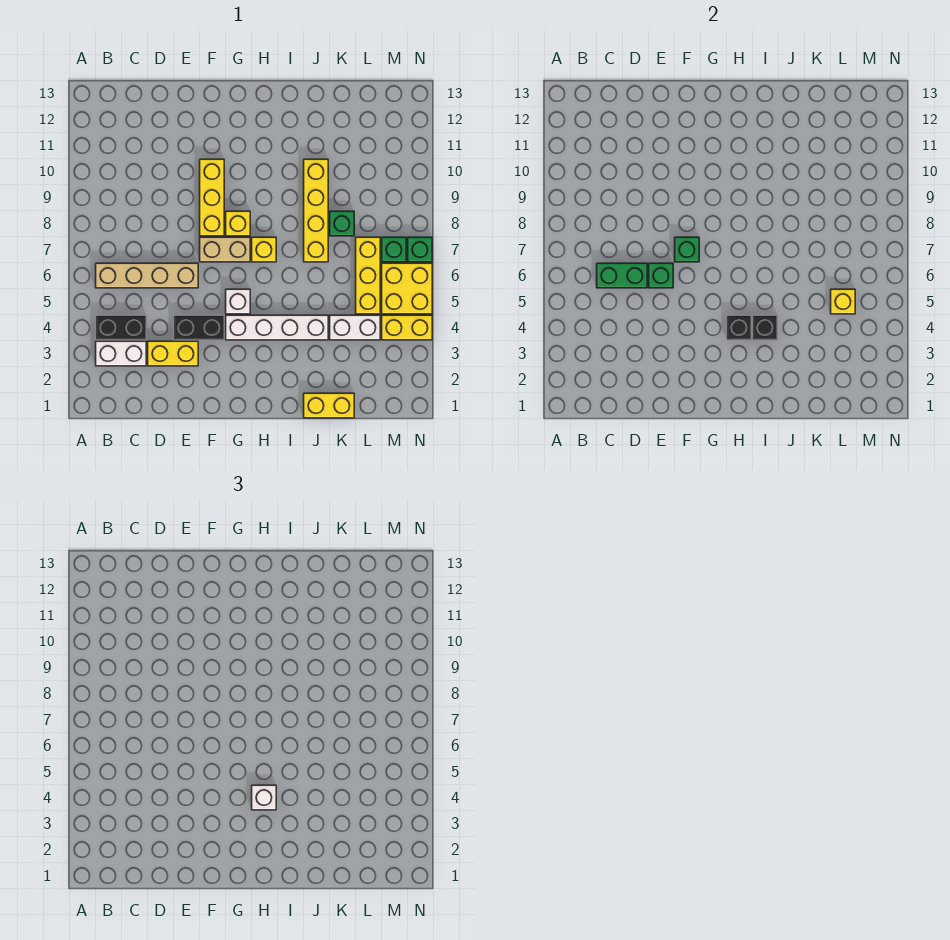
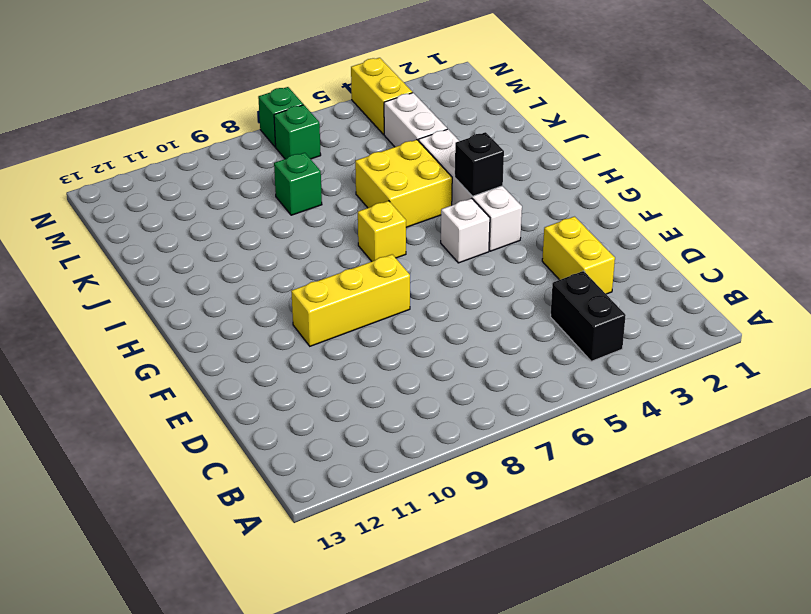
yellow brick I5:J6 level 1 -> yellow brick M5:N6 level 1
none -> white brick B3:C3 level 1
none -> tan brick B6:E6 level 1
none -> black brick E4:F4 level 1

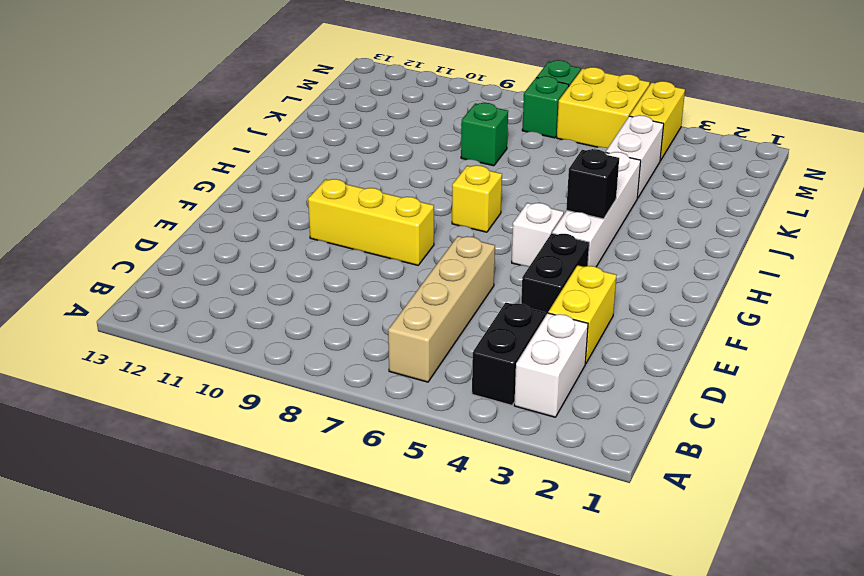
none -> tan brick F7:G7 level 1
none -> yellow brick G8 level 1
none -> yellow brick J1:K1 level 1

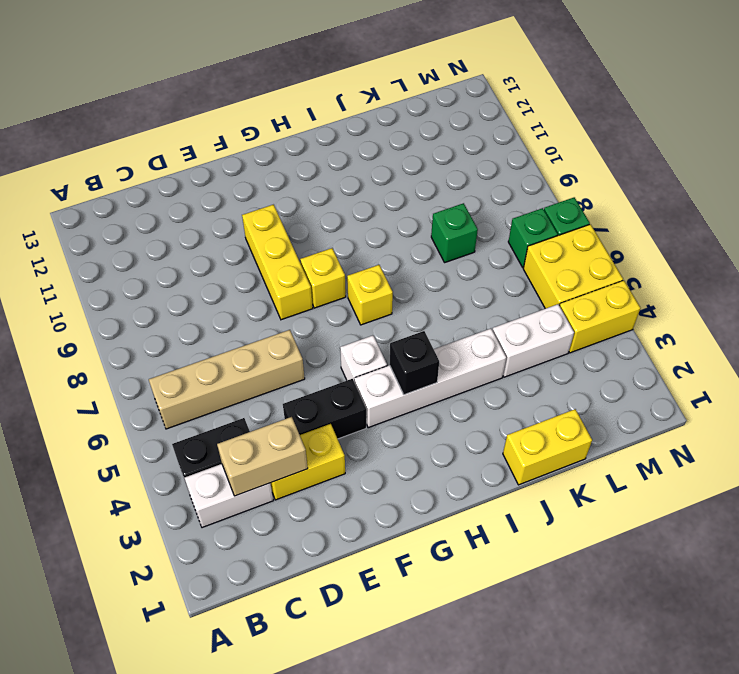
tan brick C3:D3 level 2 -> tan brick F7:G7 level 1
none -> yellow brick J7:J10 level 1
none -> yellow brick L5:L7 level 1
none -> green brick C6:D6 level 2

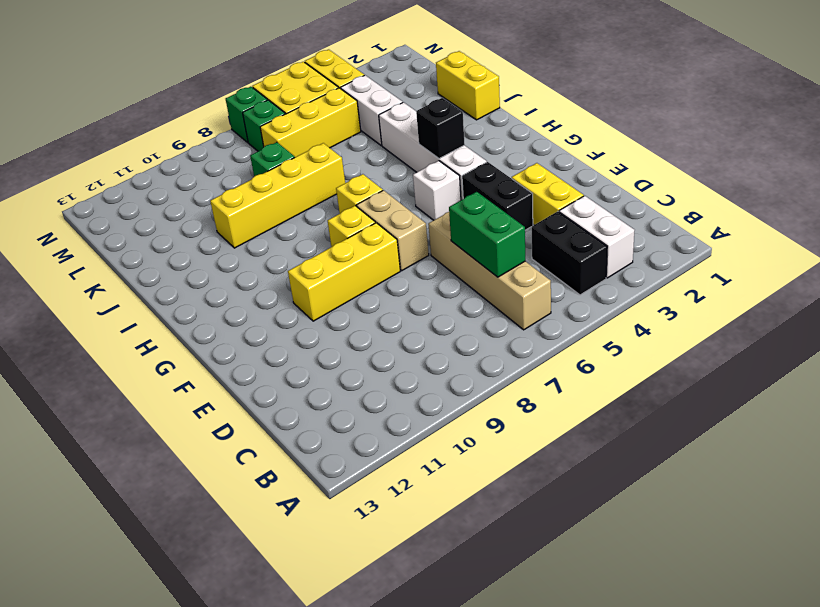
none -> green brick E6 level 2
none -> green brick F7 level 2
none -> black brick I4 level 2

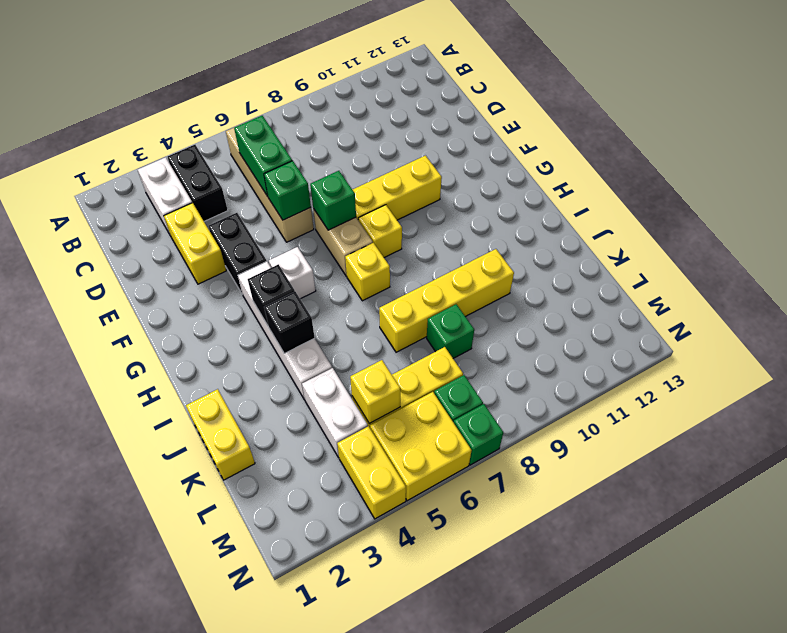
none -> white brick H4 level 3

